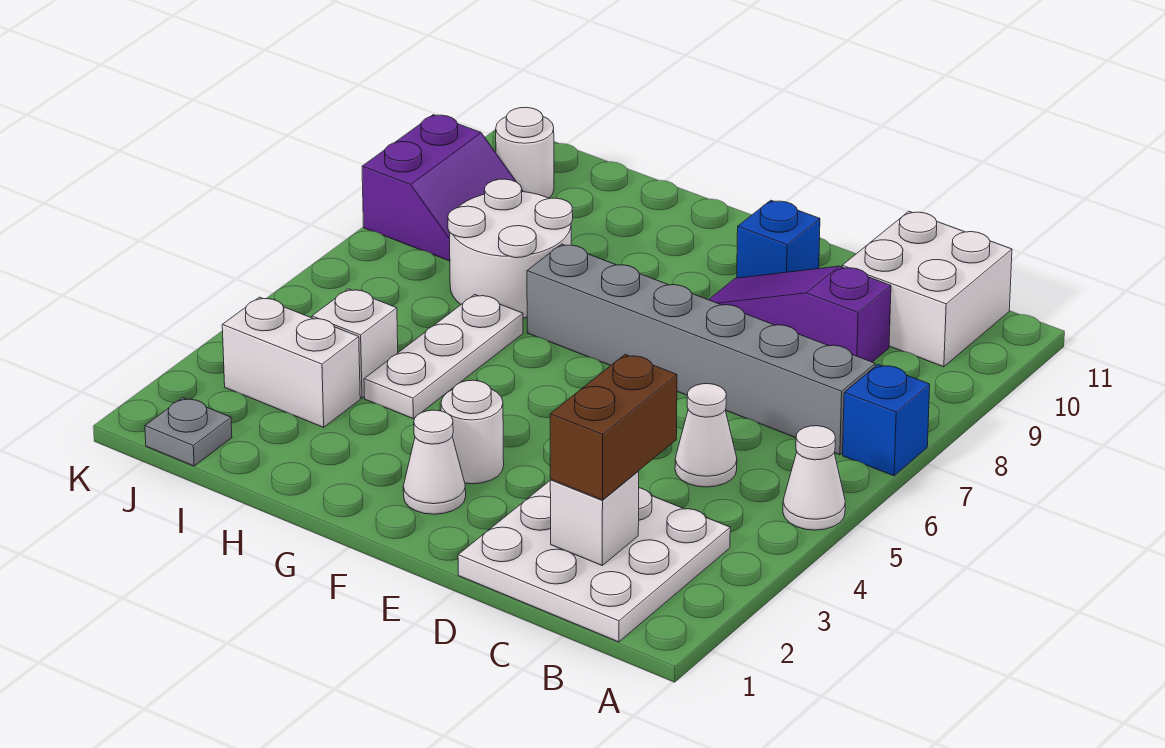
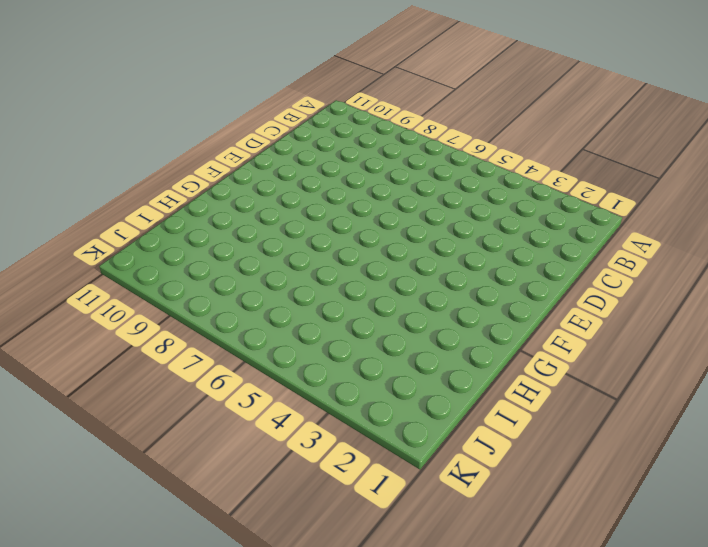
none -> white cone A5 level 1
none -> blue brick A7 level 1
none -> white plate B1:D3 level 1

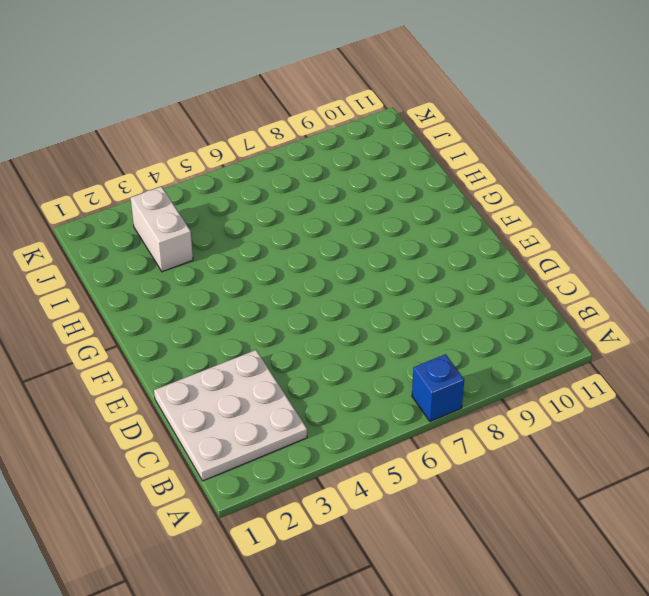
none -> white cone A5 level 1
none -> grey brick B7:G7 level 1
none -> white brick B10:C11 level 1

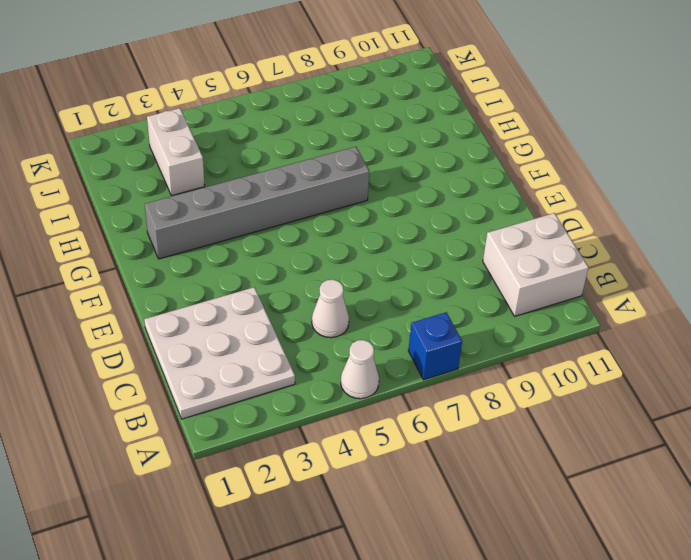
grey brick G2:G7 level 1 -> grey brick B7:G7 level 1
none -> purple slope C9:E9 level 1 top C
none -> blue brick E10 level 1
none -> white cone F2 level 1

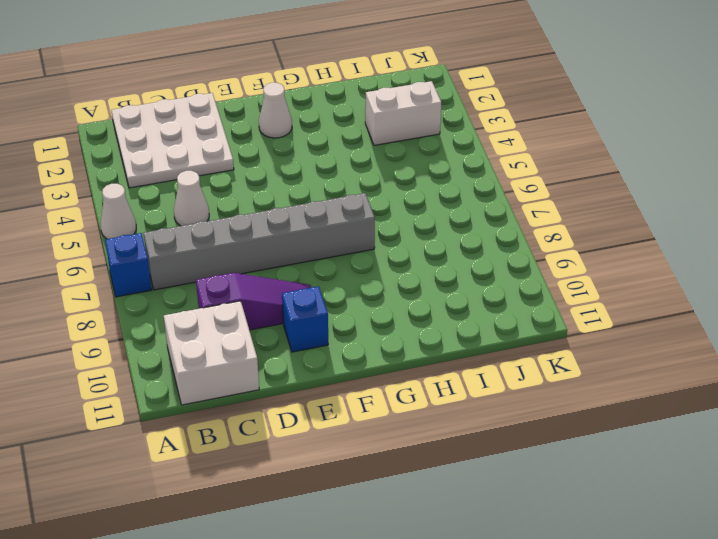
none -> white round brick F3 level 1
none -> white plate H4:H6 level 1
none -> white round brick H7:I8 level 1

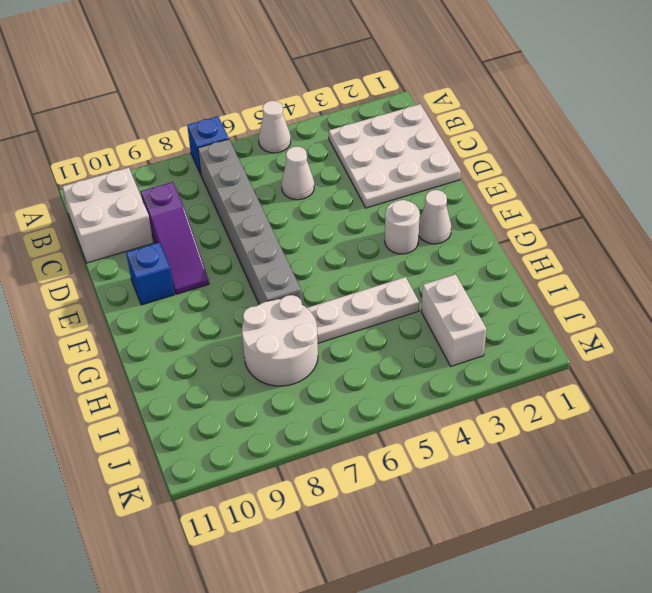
none -> white brick I4 level 1
none -> grey plate J1 level 1
none -> purple slope J8:K9 level 1 top K

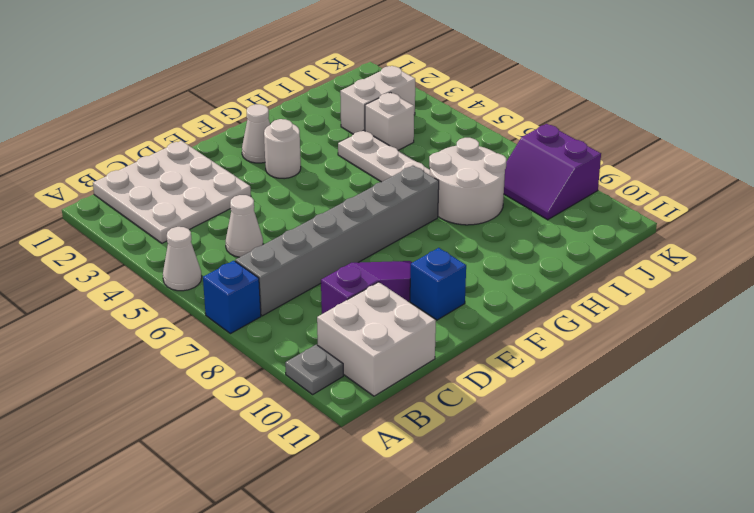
grey plate A10 level 1 -> grey plate J1 level 1
none -> white round brick J10 level 1
none -> white brick C2 level 2
none -> brown brick C2:C3 level 3

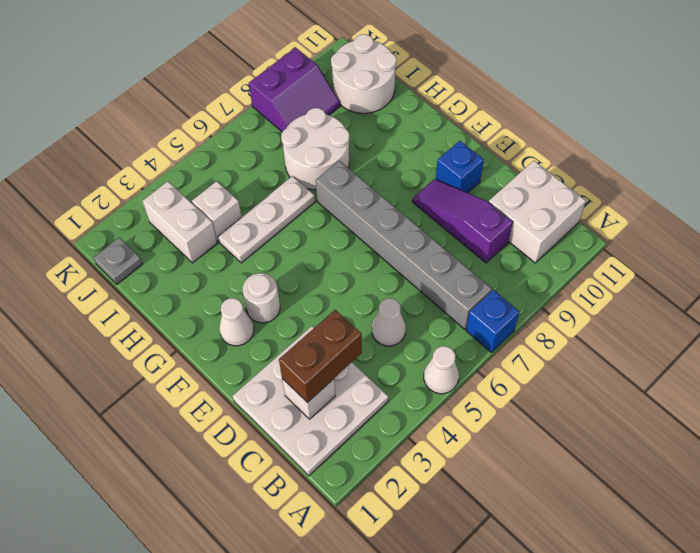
white round brick I10:J11 level 1 -> white round brick J10 level 1

